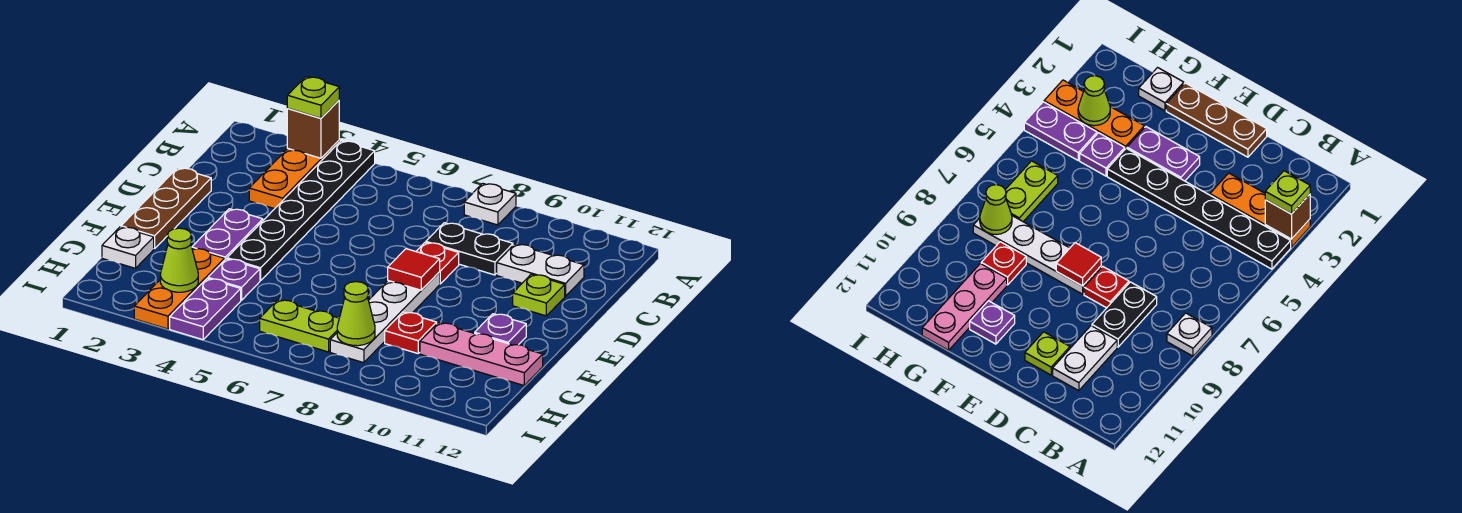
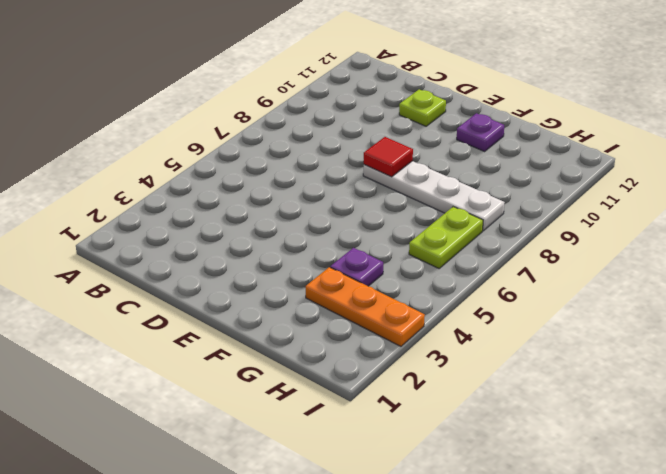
none -> orange plate A3:C3 level 1
none -> black plate A4:F4 level 1
none -> white plate A8 level 1

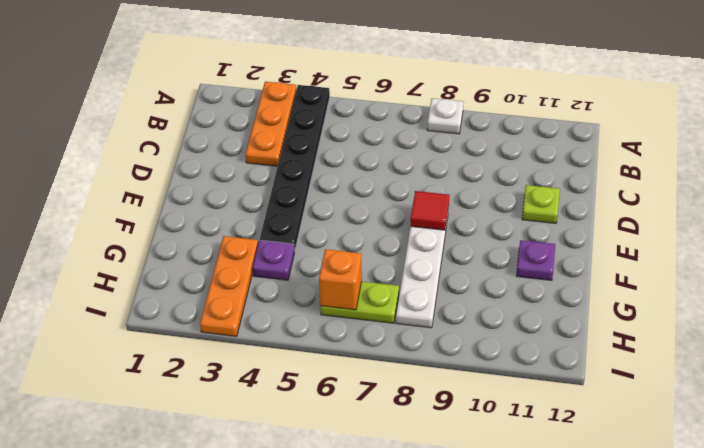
orange brick H6 level 2 -> none
none -> black plate C8:C9 level 1
none -> white plate C10:C11 level 1
none -> brown plate D1:F1 level 1

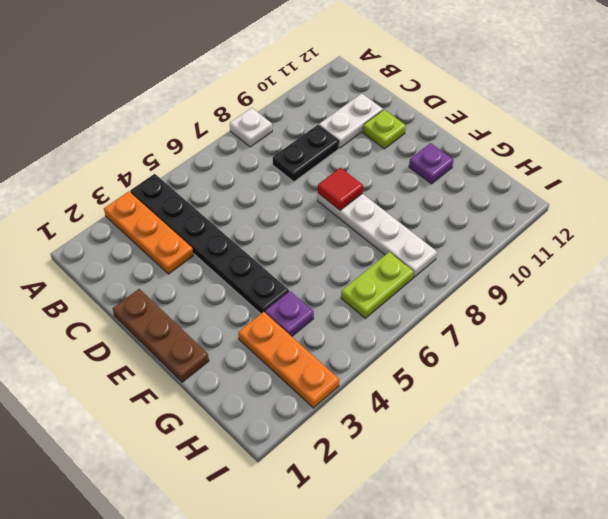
none -> red plate D8 level 1
none -> purple plate E3:F3 level 1
none -> white plate G1 level 1

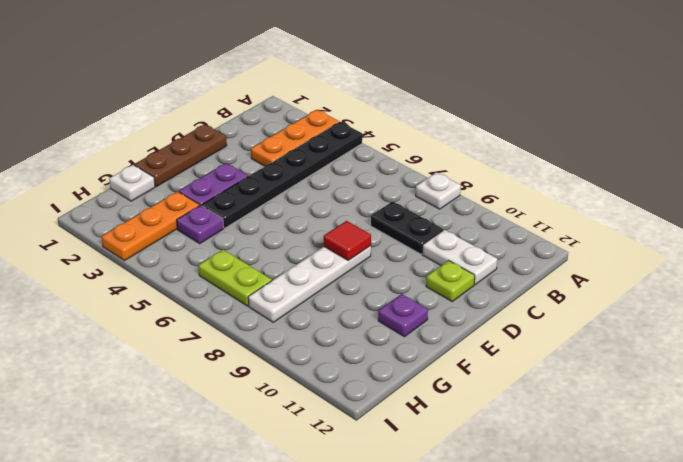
none -> red plate D8 level 1
none -> red plate G9 level 1
none -> pink plate G10:G12 level 1

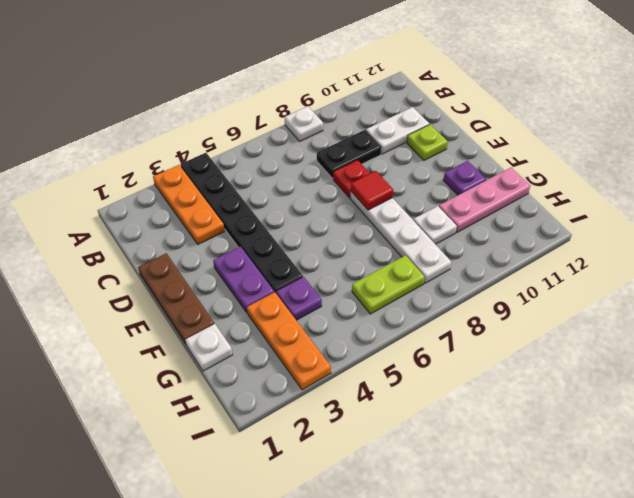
white plate G9 level 1 -> red plate G9 level 1
none -> purple plate H4:I4 level 1
none -> brown brick A3 level 2
none -> lime cone H3 level 2

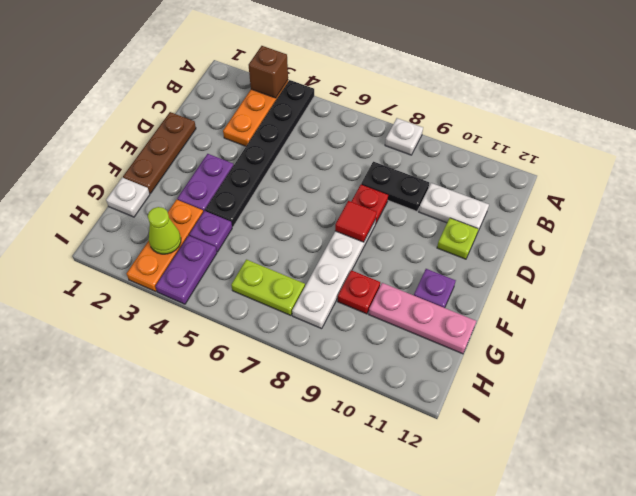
none -> lime cone H8 level 2
none -> lime plate A3 level 3

